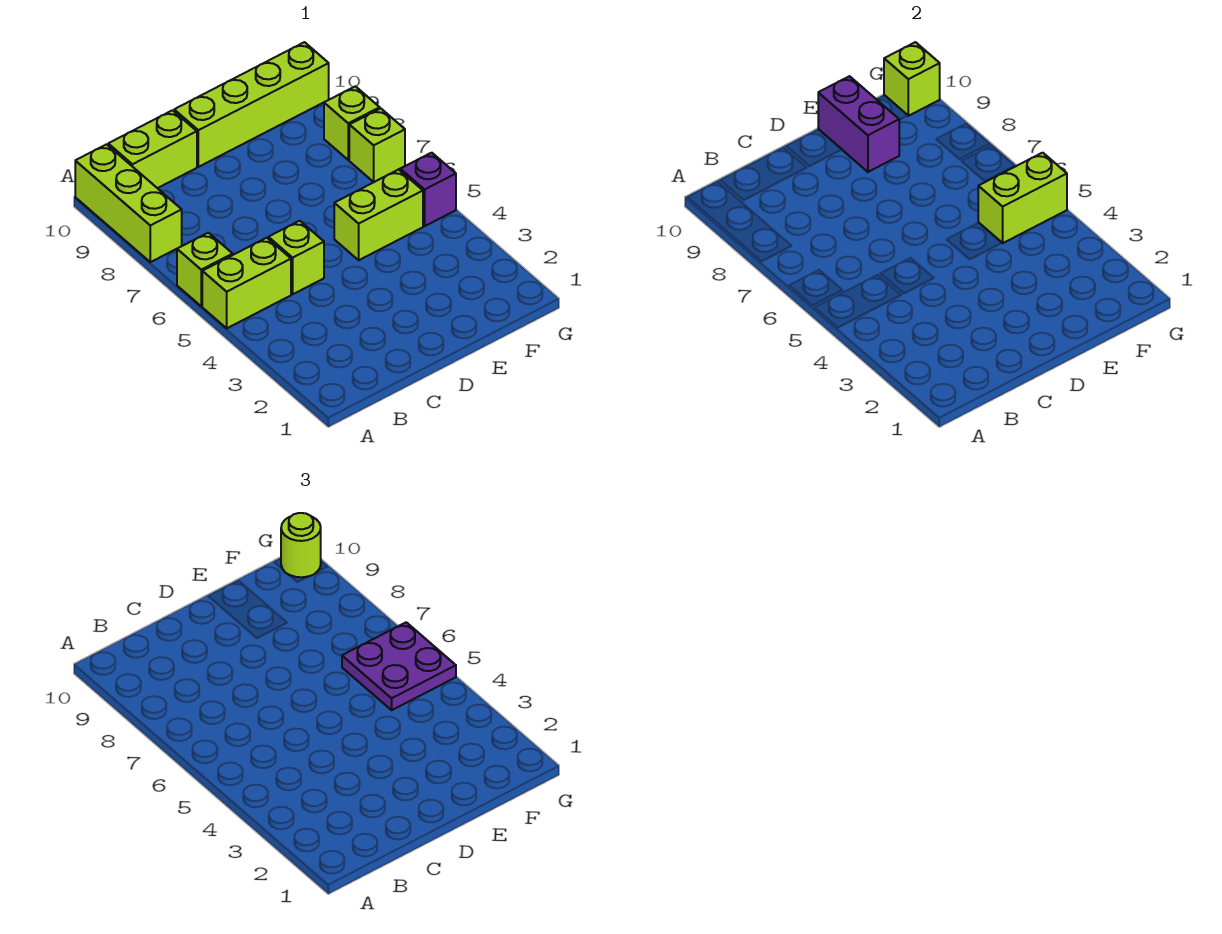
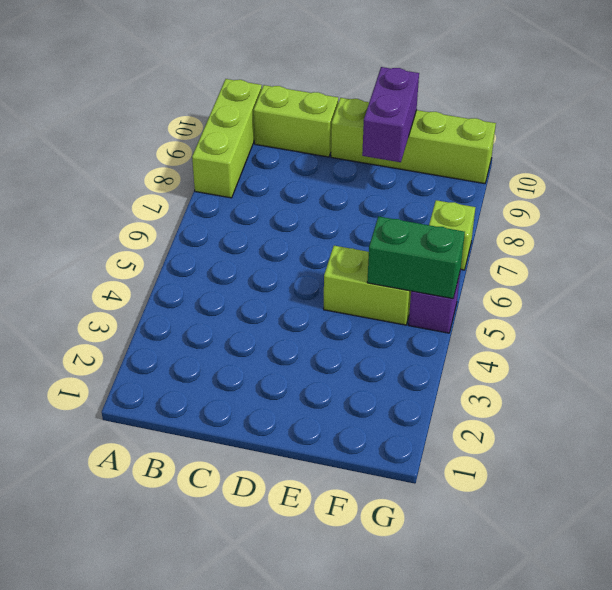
green brick F5:G5 level 2 -> lime brick F5:G5 level 2
none -> lime brick A5:B5 level 1
none -> lime brick A6 level 1
none -> lime brick C5 level 1

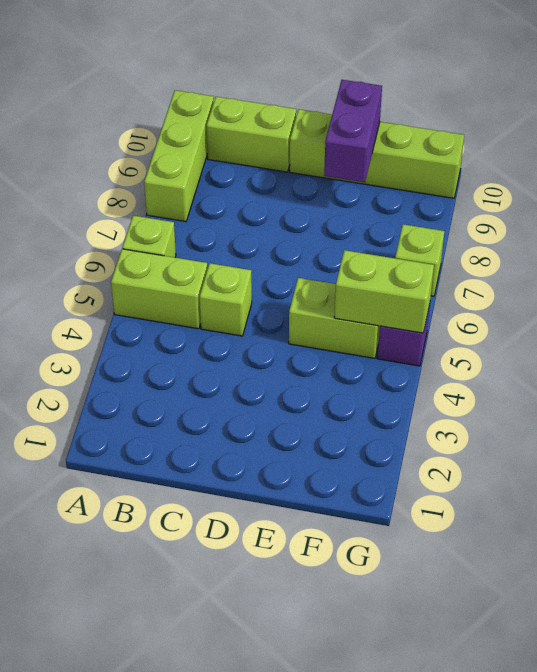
none -> lime brick G8 level 1
none -> lime brick G10 level 2
none -> purple plate F5:G6 level 3

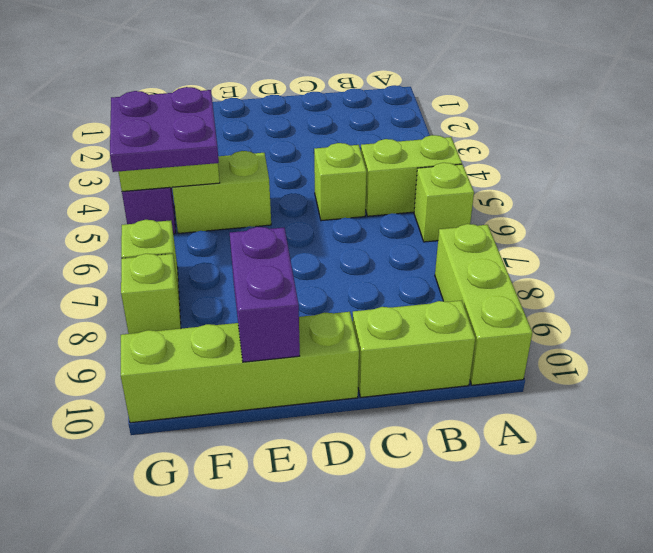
none -> lime brick G10 level 2
none -> lime round brick G10 level 3

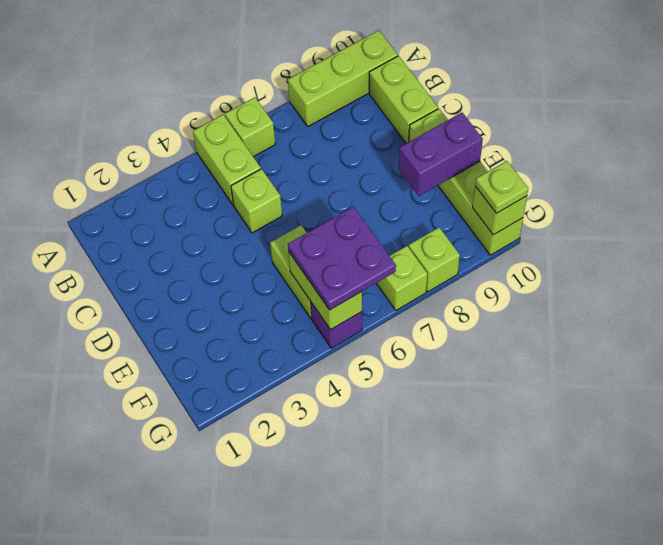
lime plate G10 level 3 -> lime round brick G10 level 3

